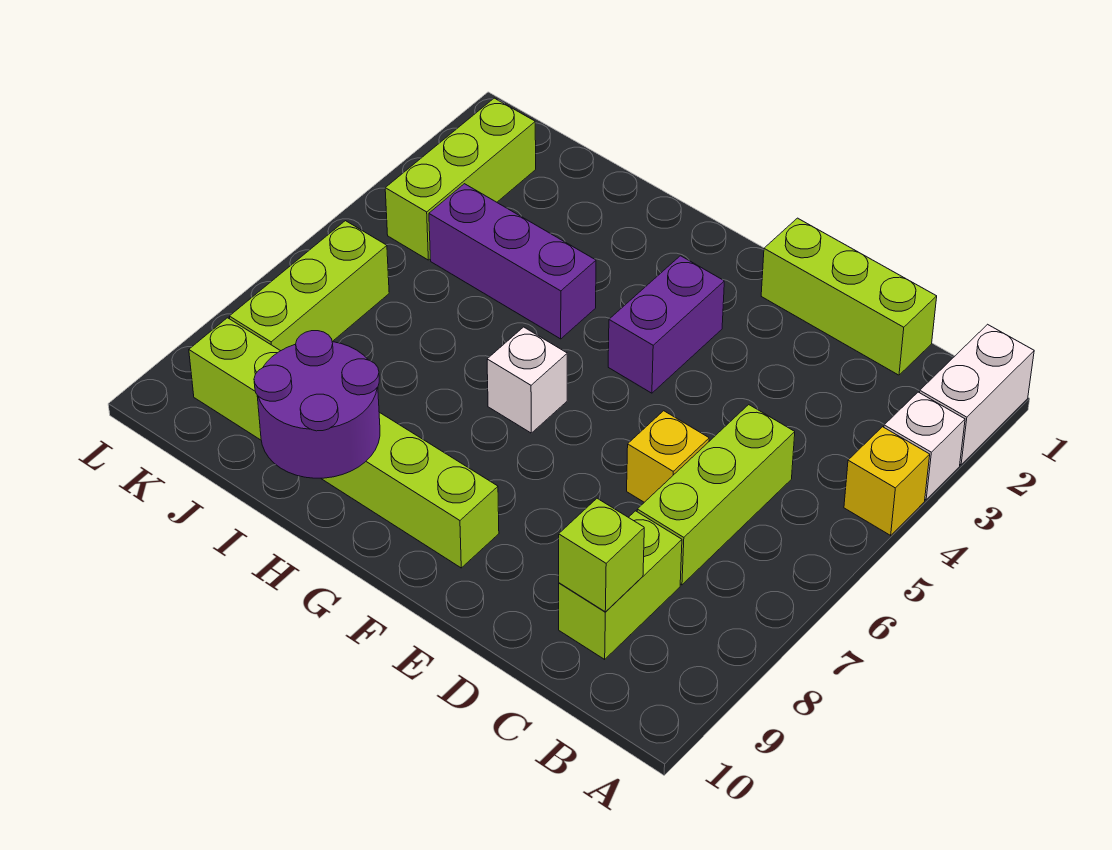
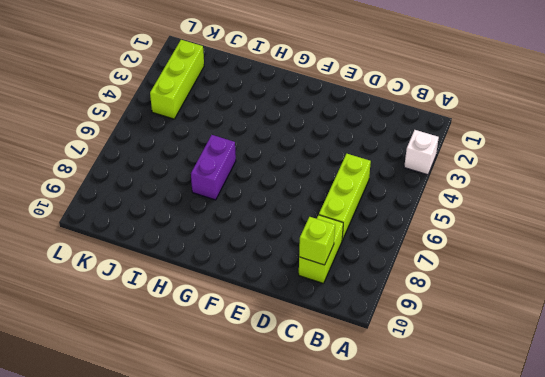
purple brick H6:H7 level 1 -> purple brick F3:F4 level 1
none -> white brick A1:A2 level 1
none -> yellow brick A4 level 1
none -> lime brick C1:E1 level 1

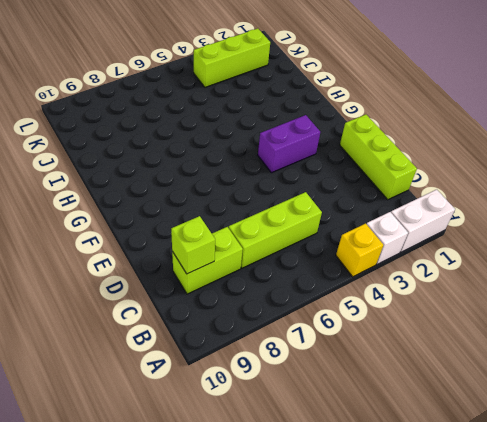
none -> yellow brick D6 level 1
none -> lime brick F9:K9 level 1
none -> white brick G6 level 1

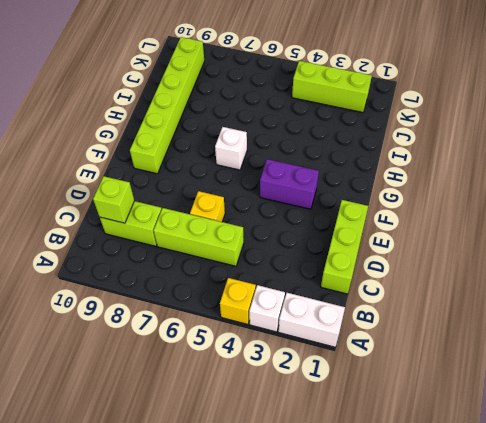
none -> purple brick H4:J4 level 1
none -> lime brick K6:K8 level 1
none -> purple round brick H9:I10 level 2

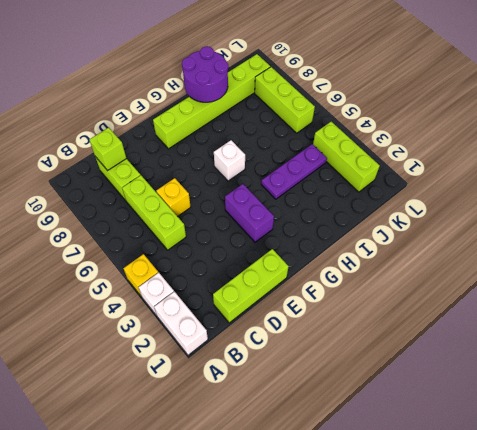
purple plate H4:J4 level 1 -> purple brick H4:J4 level 1

